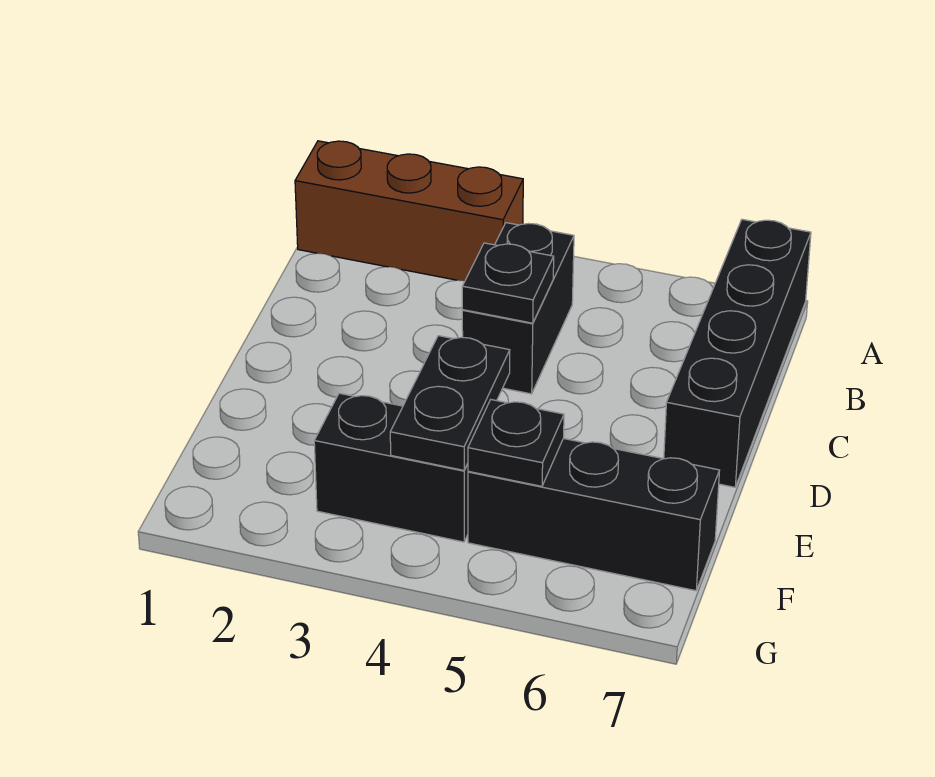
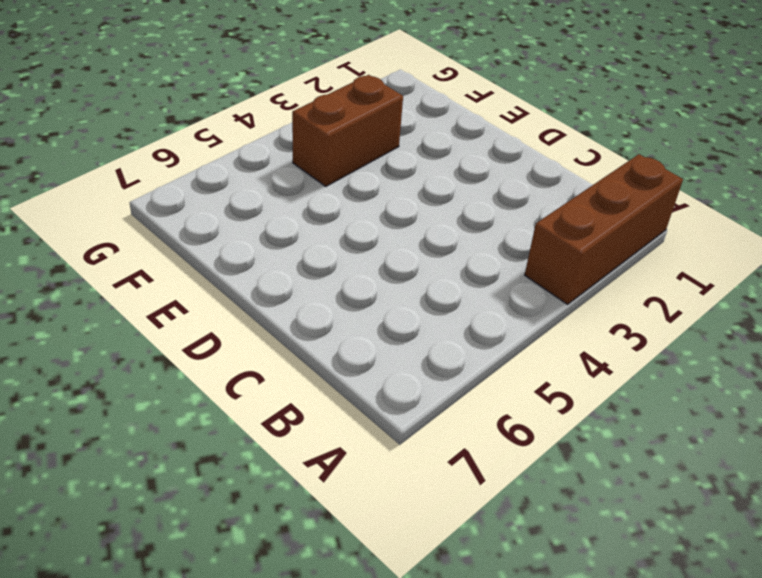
brown brick F3:F4 level 1 -> black brick F3:F4 level 1
none -> black brick A7:D7 level 1
none -> black brick B4:C4 level 1

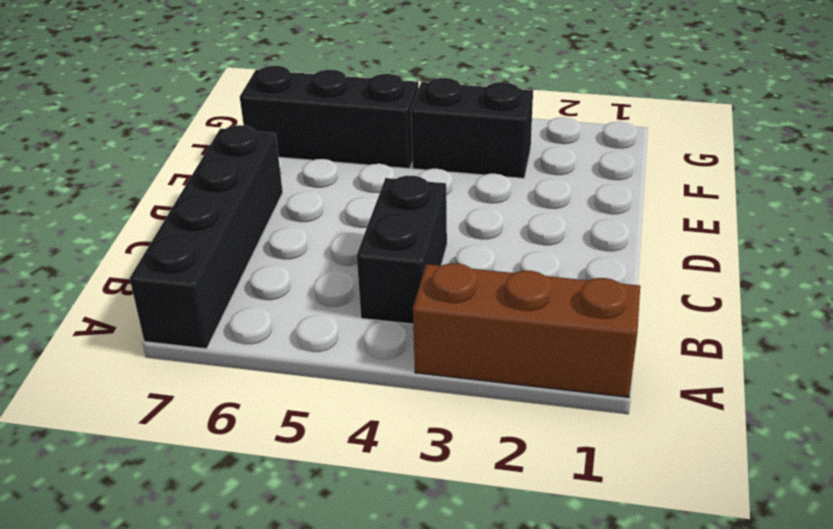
none -> black plate C4 level 2
none -> black plate E4:F4 level 2

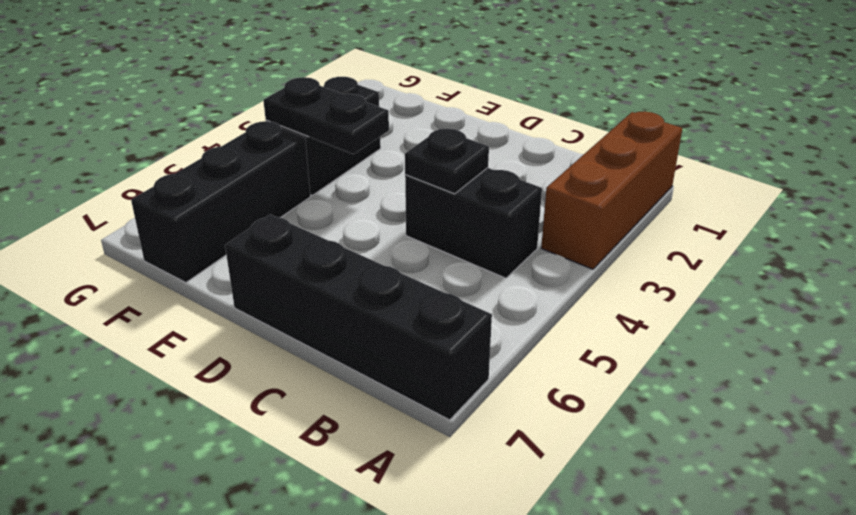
none -> black plate F5 level 2

